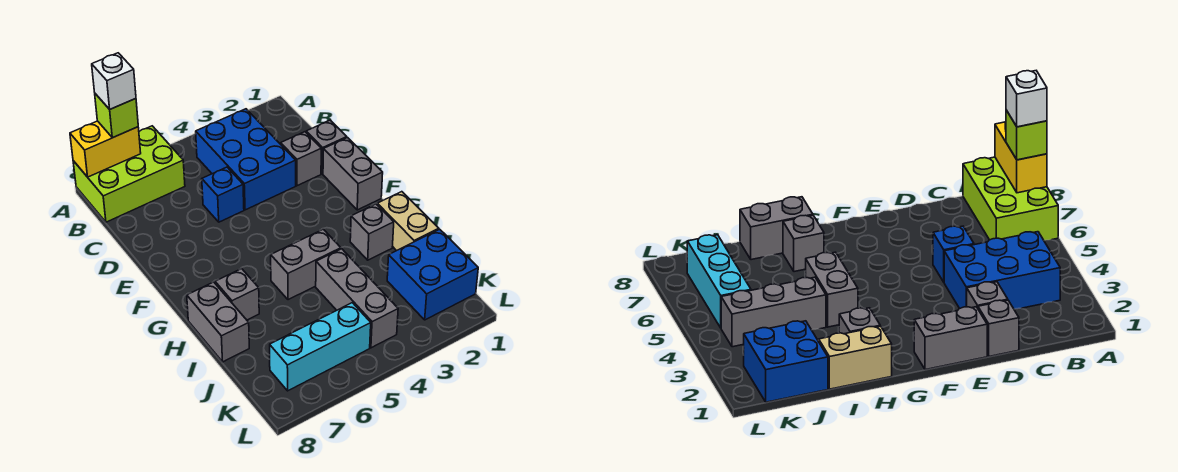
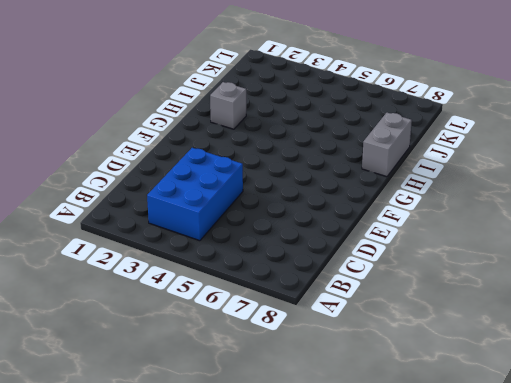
none -> lime brick A6:B8 level 1
none -> grey brick D1 level 1
none -> grey brick D2 level 1

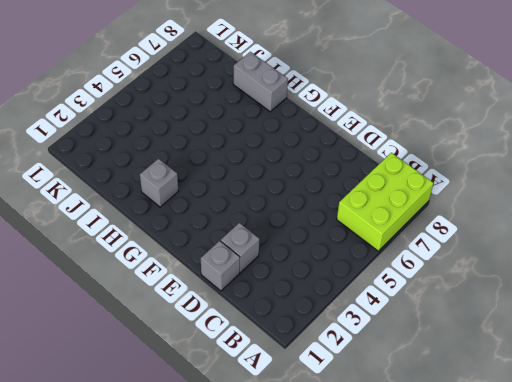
none -> blue brick B3:D4 level 1
none -> blue brick D5 level 1
none -> grey brick E1:F1 level 1

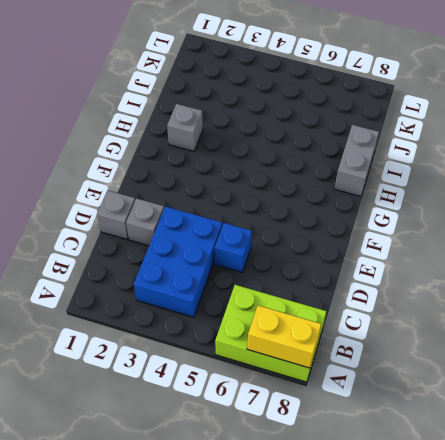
none -> grey brick E1:F1 level 1
none -> tan brick H1:I1 level 1
none -> grey brick H4:H5 level 1

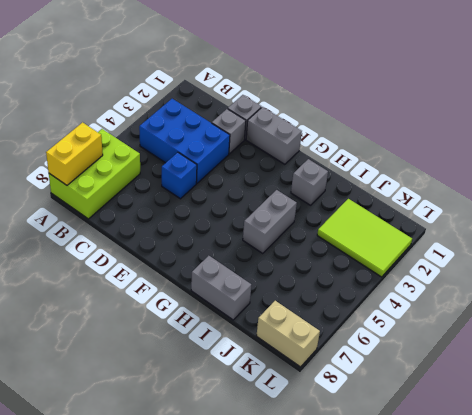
lime tile J2:L3 level 1 -> blue brick J1:K2 level 1
tan brick K8:L8 level 1 -> tan brick H1:I1 level 1
none -> grey brick H7 level 1
none -> grey brick I4:K4 level 1
none -> cyan brick K5:K7 level 1

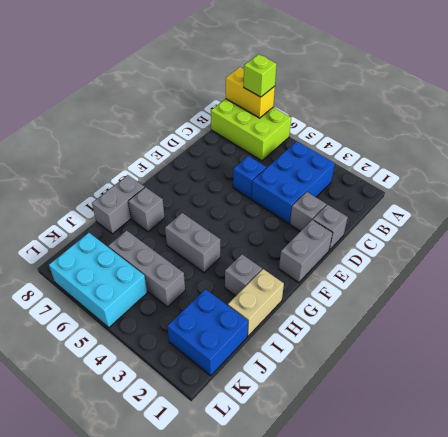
grey brick J4:J6 level 1 -> grey brick I4:K4 level 1
cyan brick K5:L7 level 1 -> cyan brick K5:K7 level 1
none -> white brick A7 level 4

